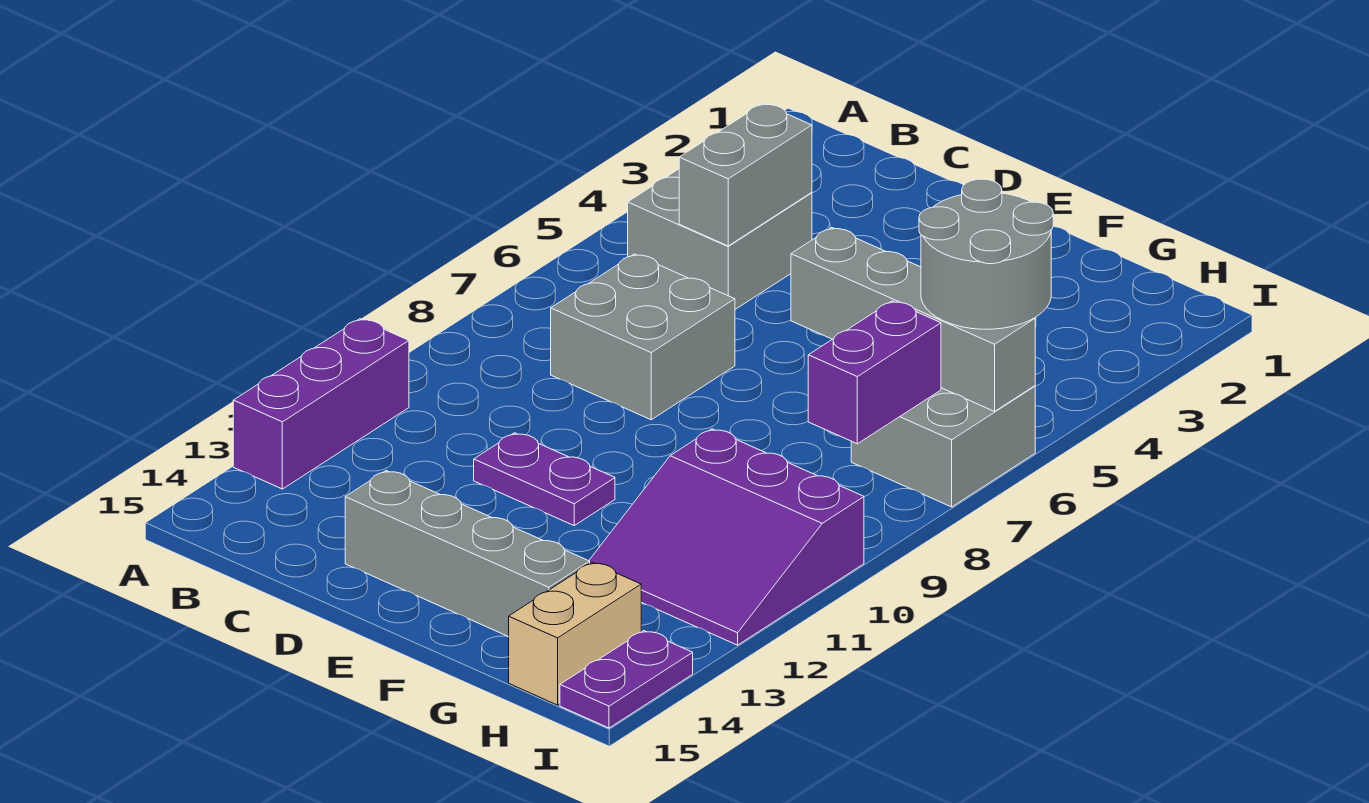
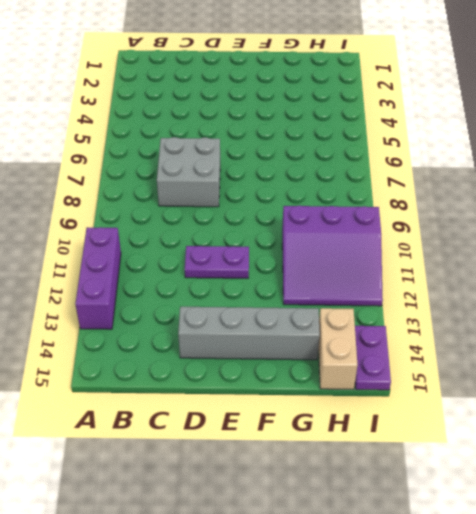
none -> grey brick B4:C5 level 1
none -> grey brick H6:I7 level 1
none -> grey brick C4:C5 level 2

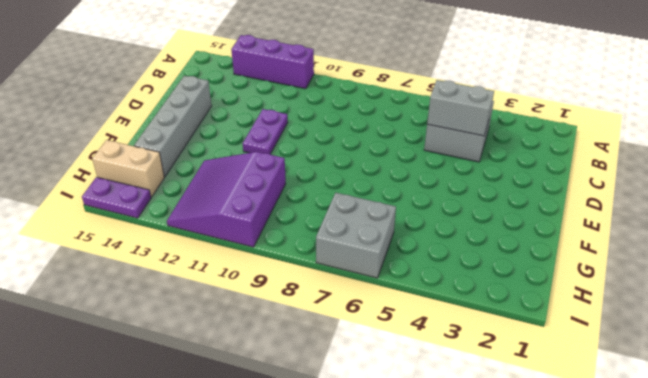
none -> grey brick C7:D8 level 1
none -> grey brick F6:I6 level 2
none -> purple brick H7:H8 level 2

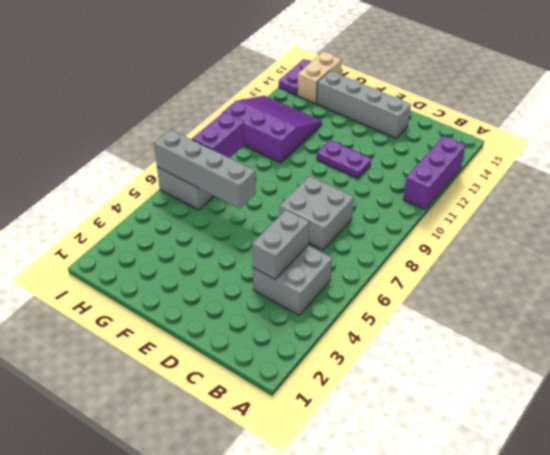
none -> grey round brick H5:I6 level 3

